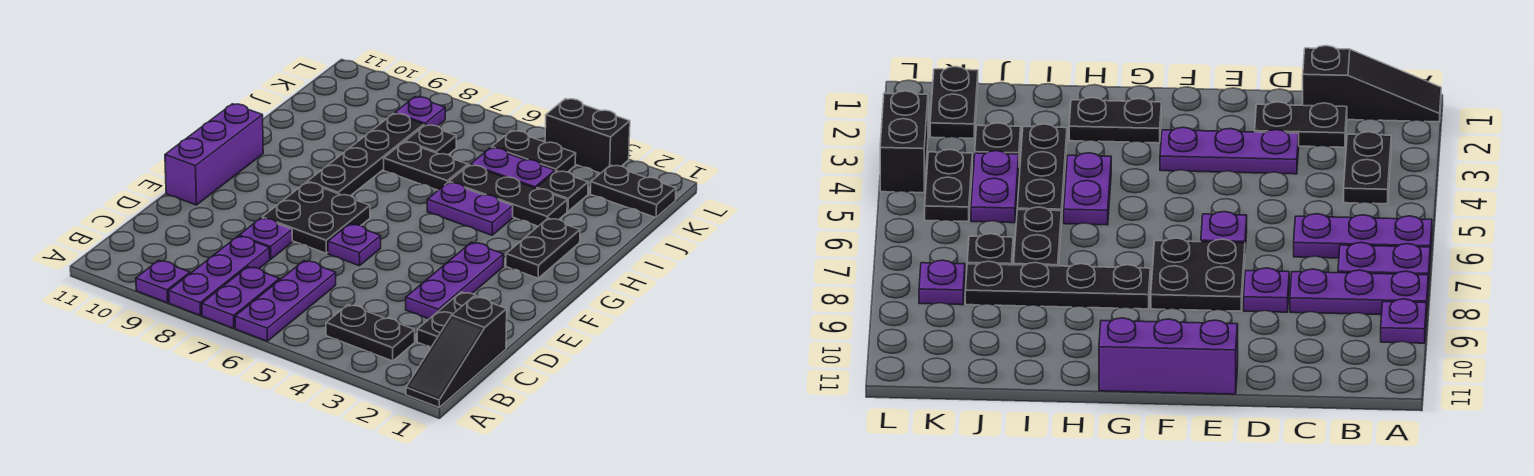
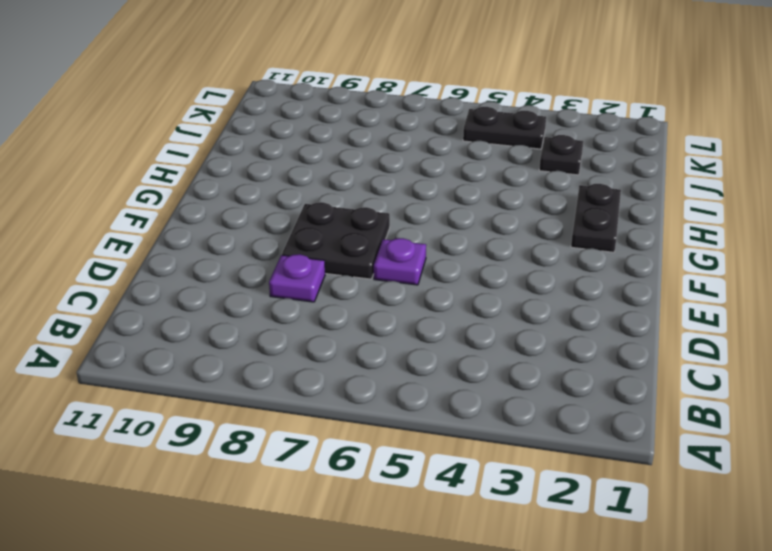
none -> black slope A1:C1 level 1 top C
none -> purple plate A6:C6 level 1
none -> purple plate A7:B7 level 1

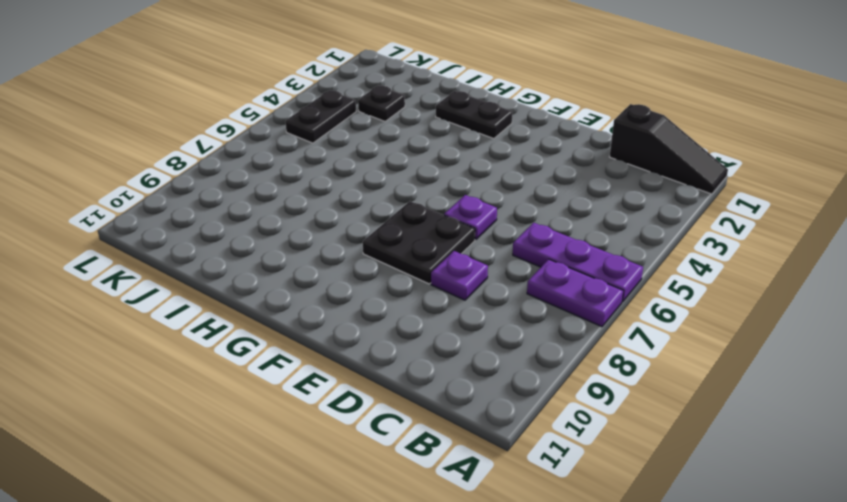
none -> purple plate A8:C8 level 1
none -> purple plate A9 level 1
none -> black plate B3:B4 level 1

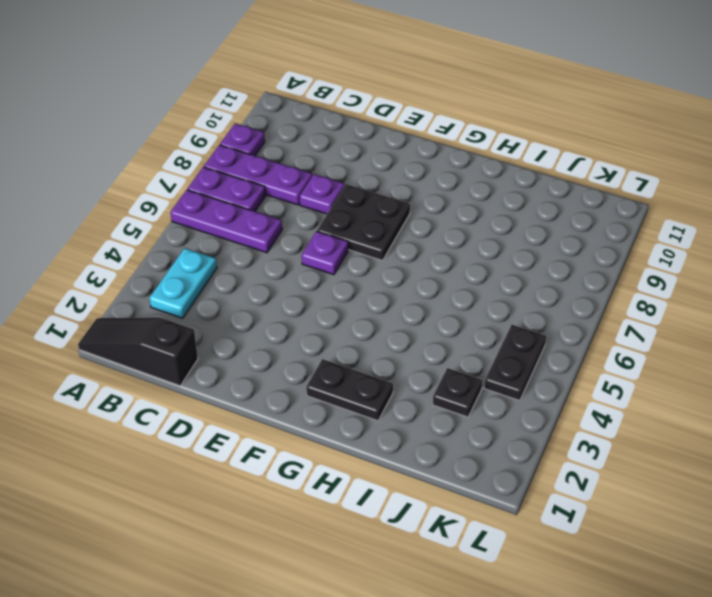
cyan plate B3:B4 level 1 -> black plate B3:B4 level 1
none -> black plate C2:D2 level 1
none -> purple plate D3:F3 level 1
none -> purple brick E11:G11 level 1

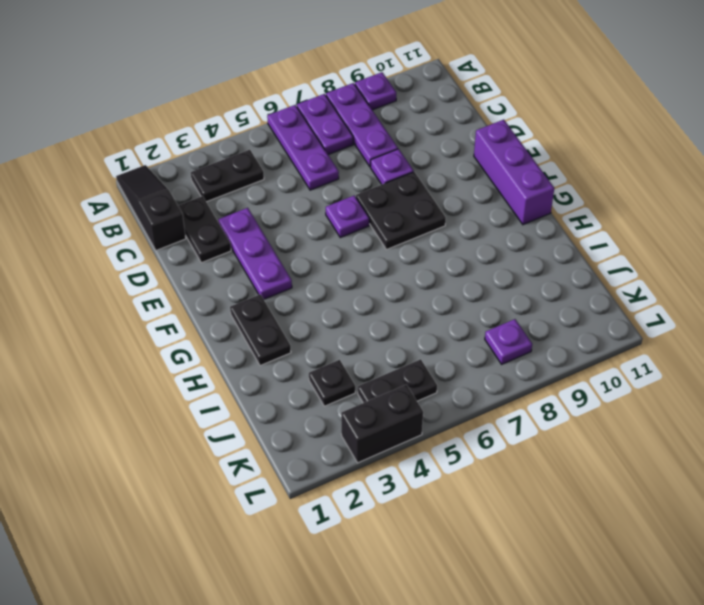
none -> black plate G8:J8 level 1
none -> purple plate H4:H5 level 1
none -> black plate I3:I5 level 1

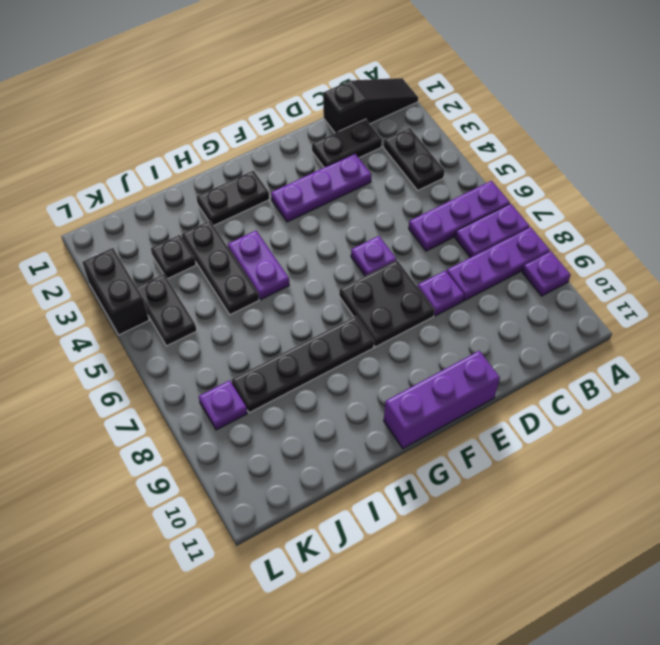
none -> black plate I6:I7 level 1
none -> purple plate J4:J5 level 1
none -> black plate J7 level 1

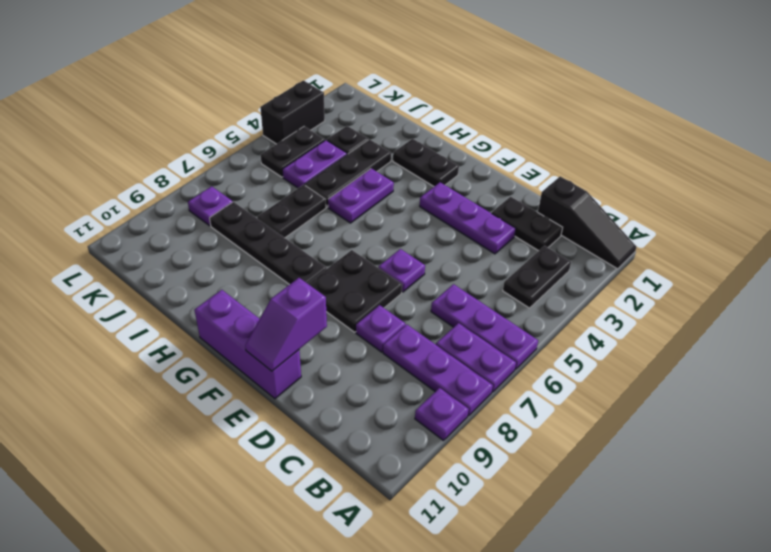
purple slope E10:E11 level 2 top 10 -> none
none -> black plate J7 level 1
none -> black plate K1:K2 level 1

